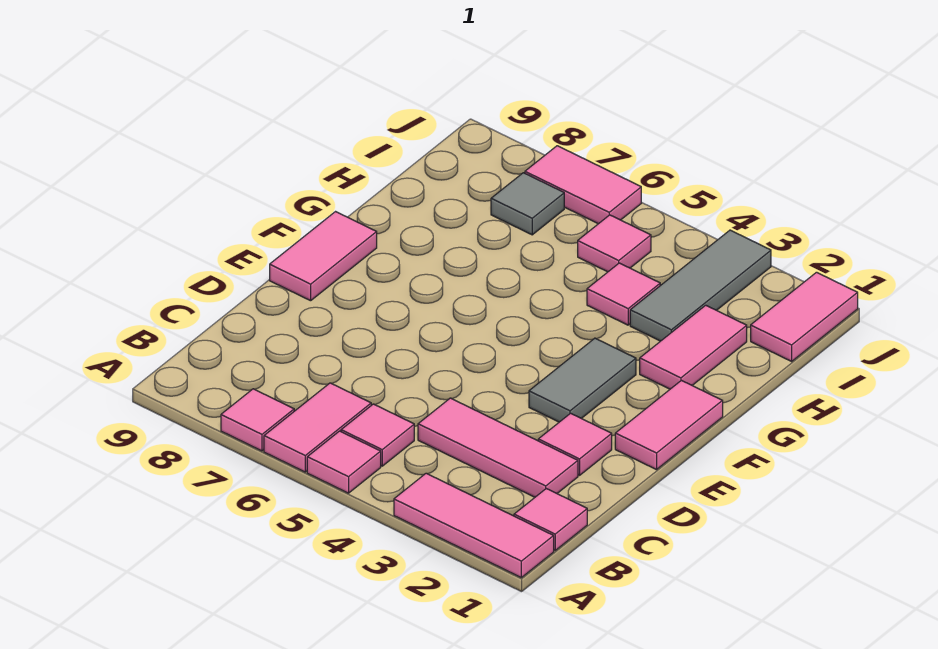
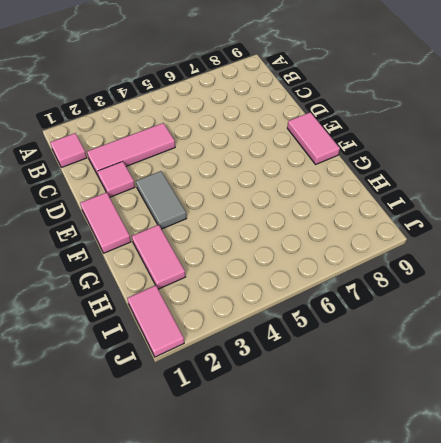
none -> pink tile A1:A3 level 1
none -> pink tile A5 level 1
none -> pink tile A6:B6 level 1

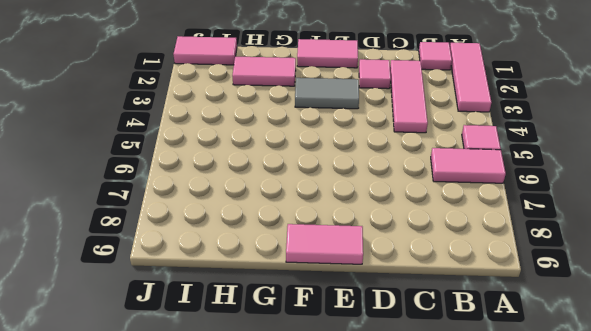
none -> pink tile A7 level 1
none -> pink tile B5 level 1
none -> grey tile H3:J3 level 1

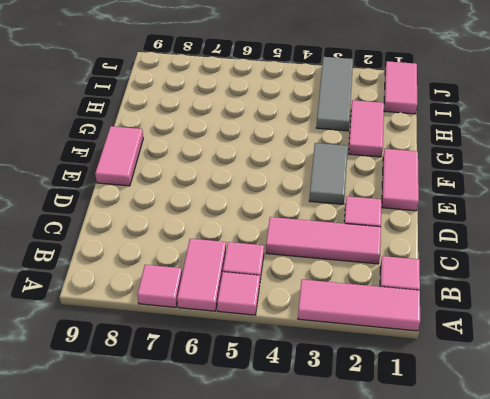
none -> pink tile H4 level 1
none -> pink tile I5 level 1
none -> grey tile I7 level 1

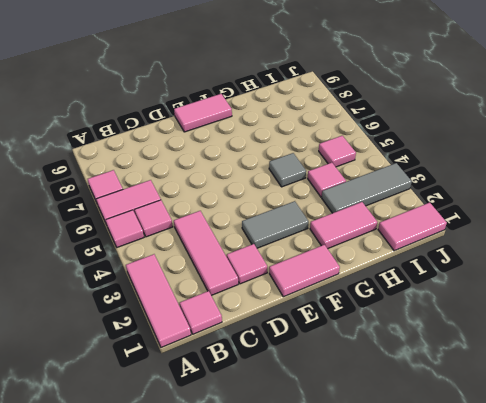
grey tile G5 level 1 -> grey tile I7 level 1
none -> pink tile J6:J7 level 1

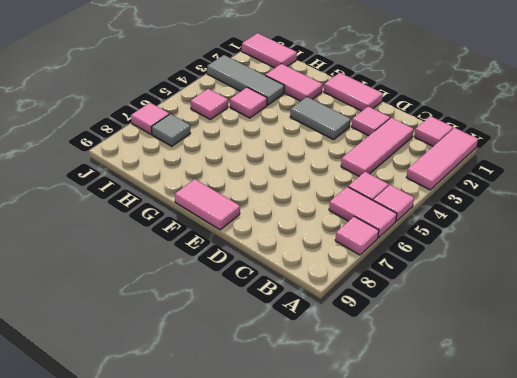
pink tile J7 level 1 -> pink tile J6:J7 level 1

